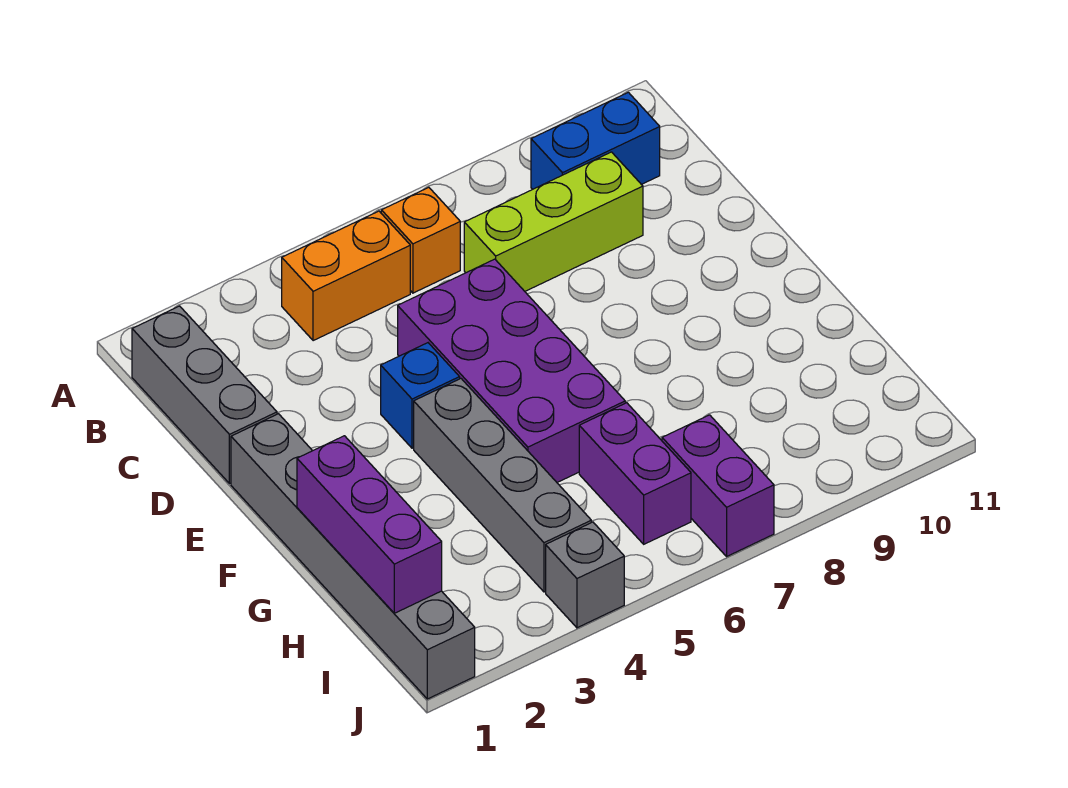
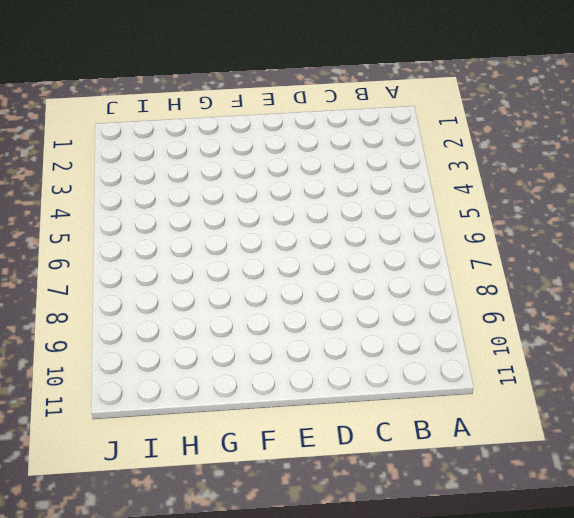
none -> grey brick B1:D1 level 1
none -> orange brick B4:B5 level 1
none -> orange brick B6 level 1

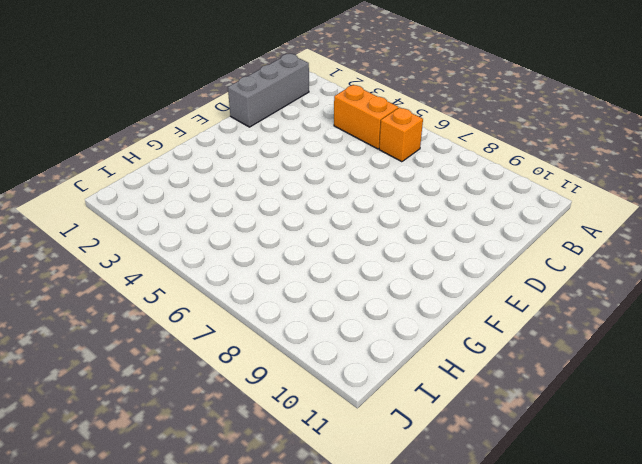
none -> blue brick B9:B10 level 1
none -> lime brick C7:C9 level 1
none -> purple brick D5:G6 level 1

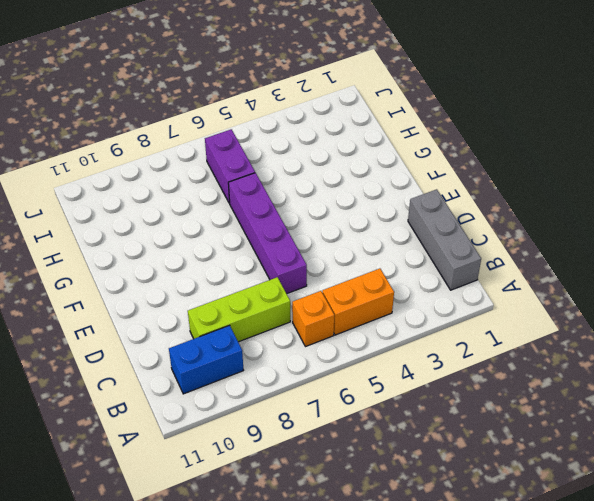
purple brick D6:G6 level 1 -> purple brick D5:G6 level 1
none -> grey brick E1:J1 level 1
none -> blue brick E4 level 1
none -> grey brick F4:I4 level 1

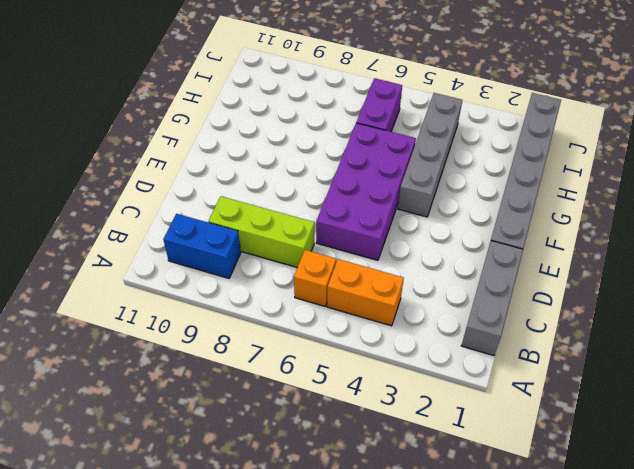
none -> blue brick E4 level 1
none -> purple brick I7:J7 level 1
none -> grey brick J4 level 1

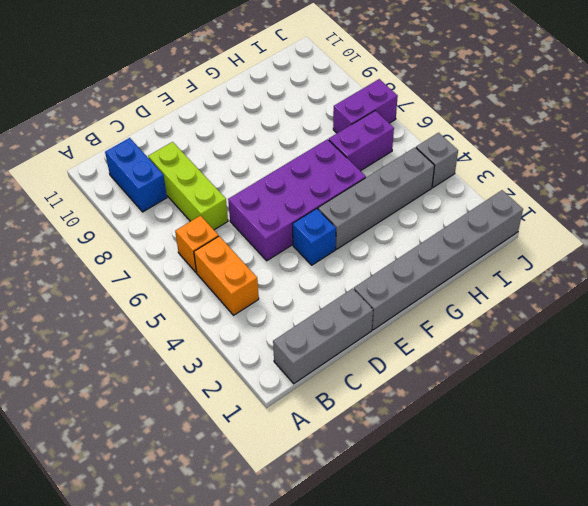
none -> purple brick G1:I1 level 2

